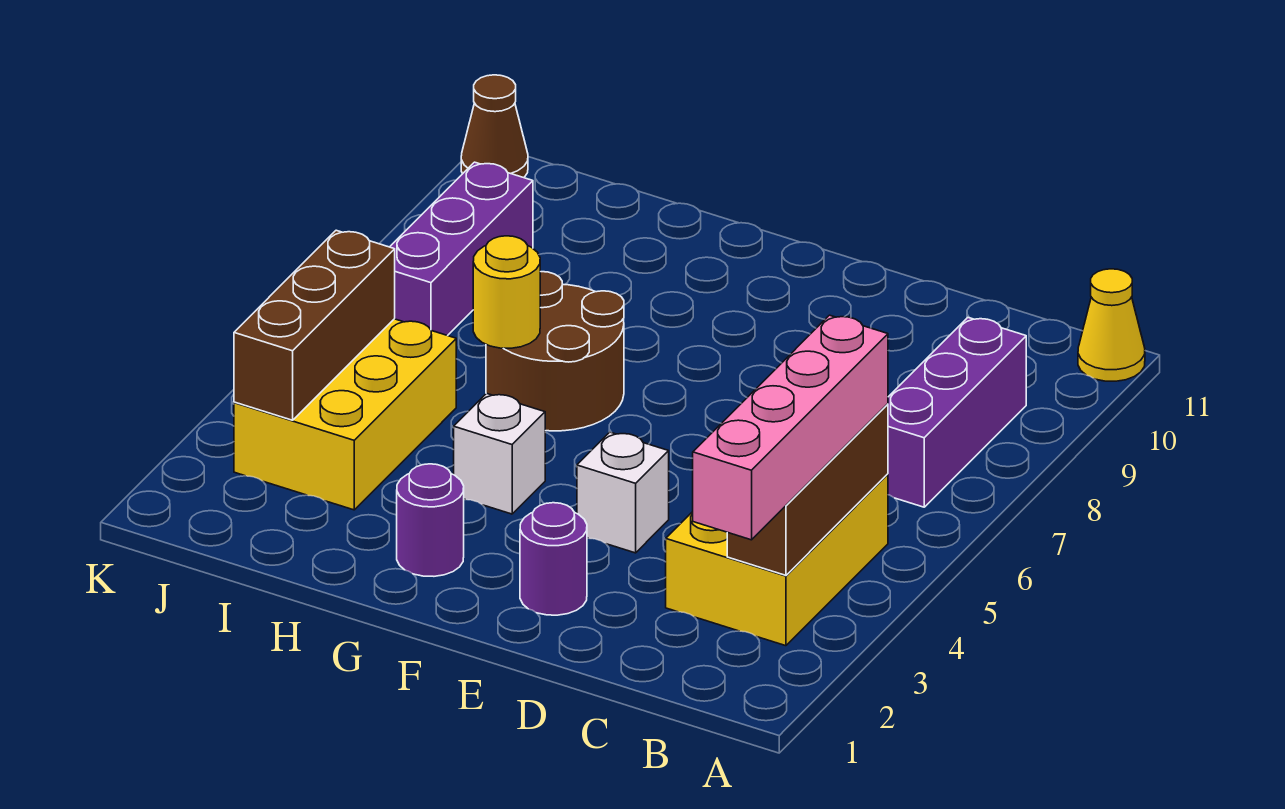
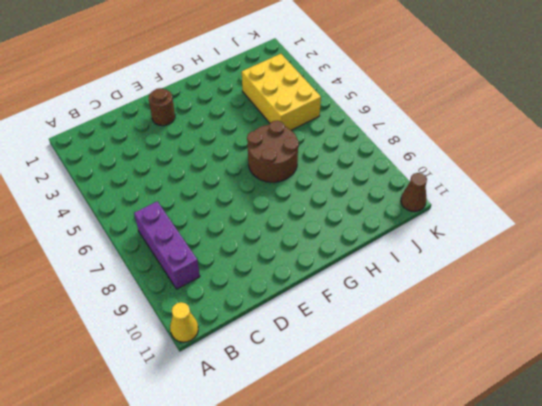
brown round brick E2 level 1 -> purple round brick E2 level 1
none -> yellow brick B3:C5 level 1
none -> white brick E4 level 1
none -> purple round brick G2 level 1

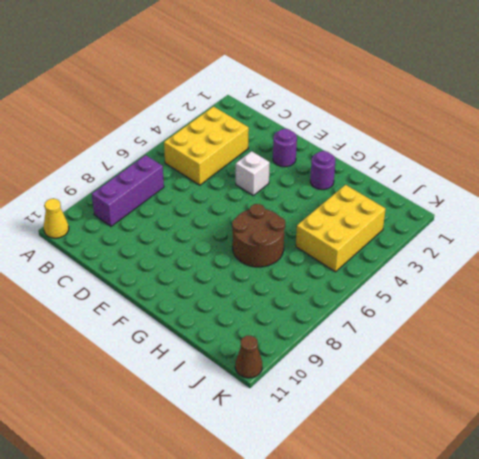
none -> white brick G4 level 1
none -> purple brick J7:J9 level 1
none -> brown brick B3:B5 level 2

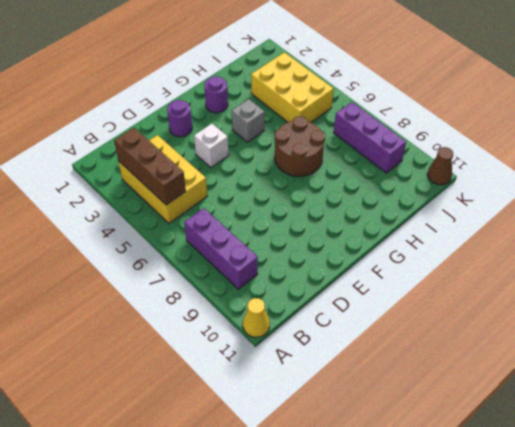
grey brick G4 level 1 -> white brick G4 level 1
none -> yellow round brick H6 level 2
none -> brown brick J3:J5 level 2
none -> pink brick B2:B5 level 3

